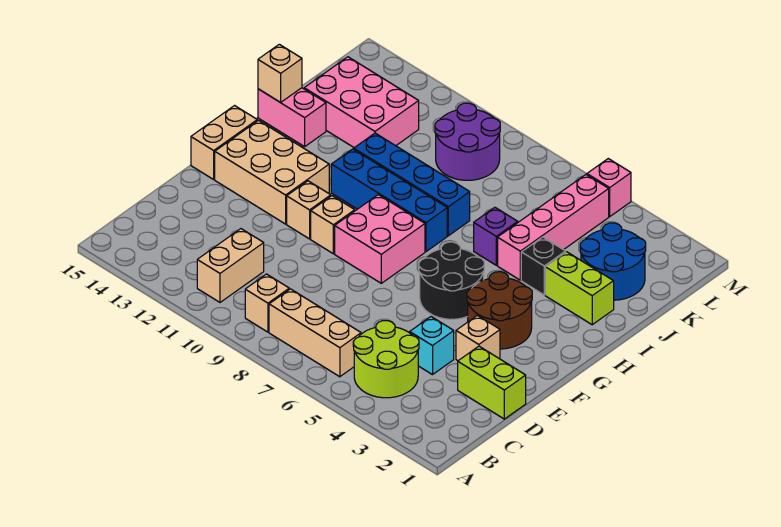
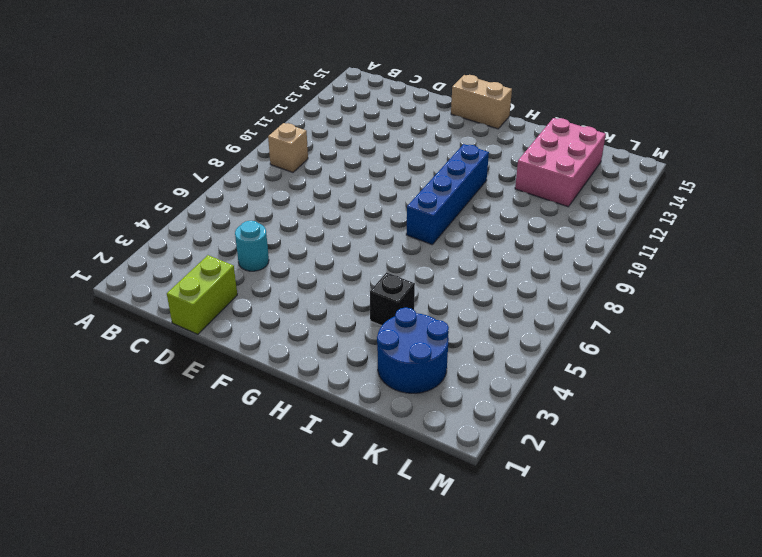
cyan round brick D4 level 1 -> cyan brick D4 level 1
none -> lime round brick B4:C5 level 1
none -> tan brick B6:B8 level 1
none -> tan brick B11:C11 level 1

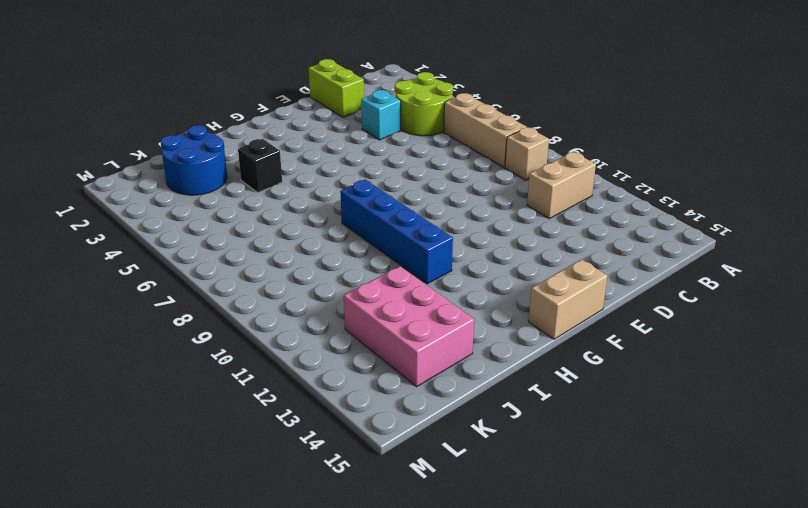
none -> tan brick E3 level 1
none -> brown round brick F3:G4 level 1
none -> black round brick F5:G6 level 1

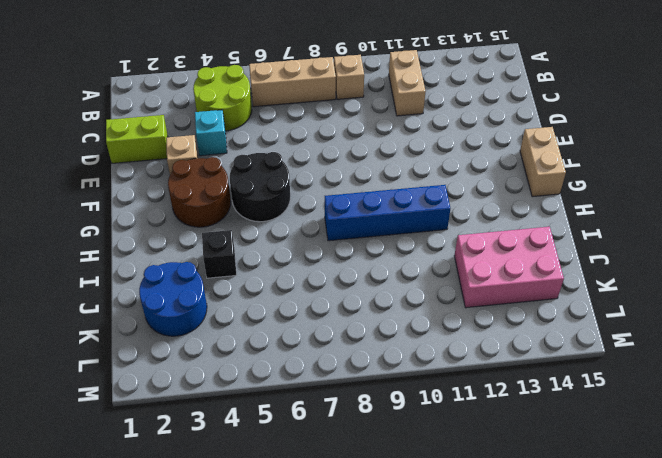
none -> pink brick F8:G9 level 1
none -> tan brick F10 level 1
none -> tan brick F11 level 1

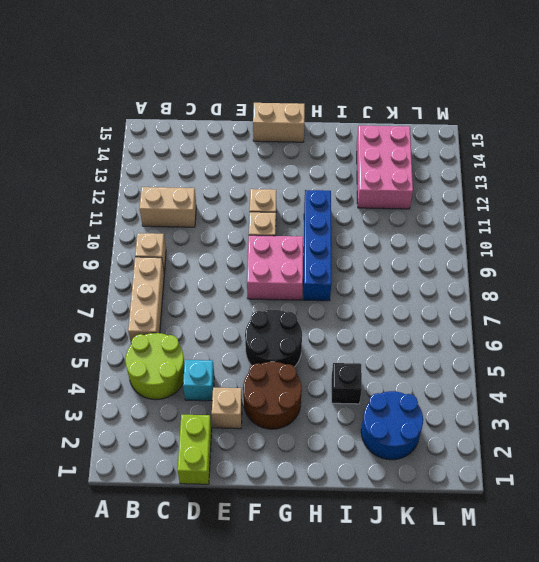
none -> tan brick F12:G14 level 1
none -> lime brick I2:I3 level 1
none -> pink brick I5:L5 level 1

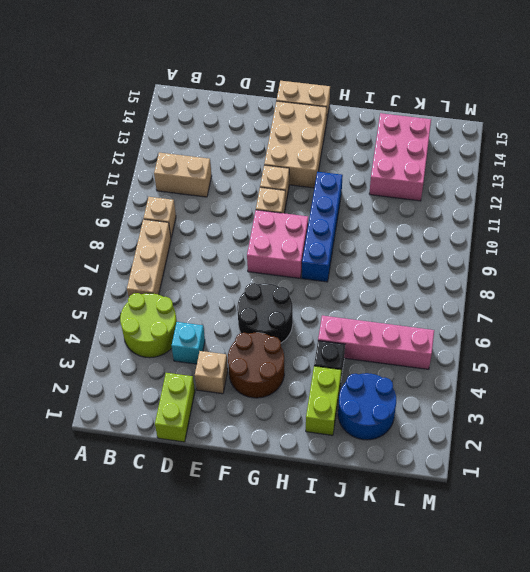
none -> purple brick I6 level 1
none -> blue brick I8:I11 level 1
none -> pink brick I14:I15 level 1

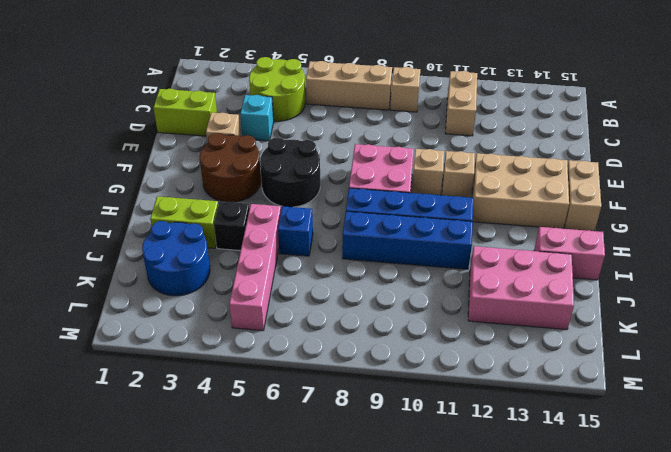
blue brick I6 level 1 -> purple brick I6 level 1
none -> purple round brick K9:L10 level 1
none -> pink brick M5 level 1
none -> tan brick I15 level 2

